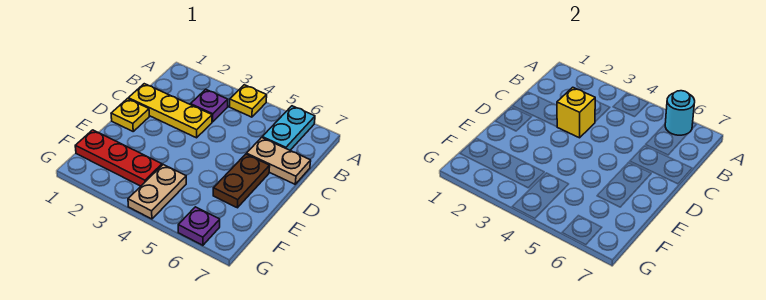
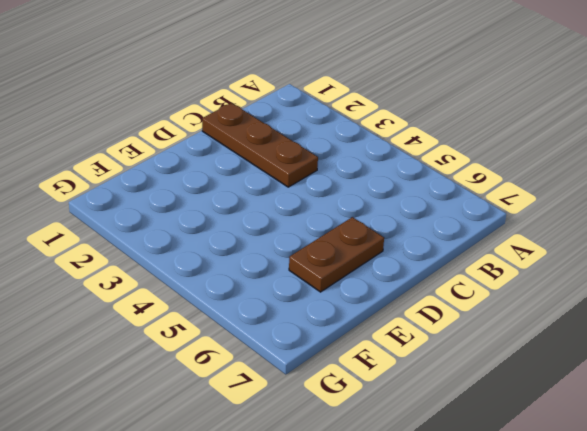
brown plate C1:C3 level 1 -> yellow plate C1:C3 level 1
none -> yellow plate A4 level 1
none -> cyan plate A6:B6 level 1
none -> purple plate B3 level 1

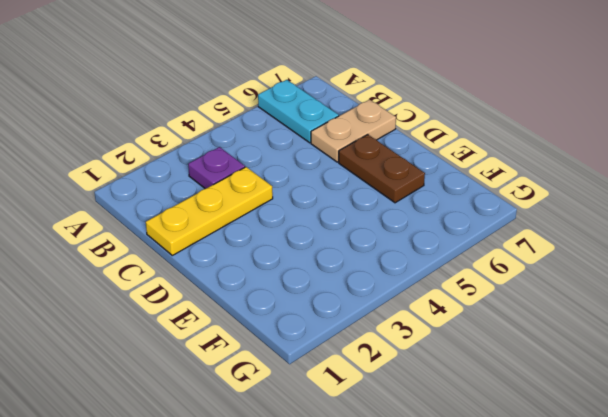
none -> yellow plate A4 level 1
none -> yellow plate D1 level 1
none -> red plate F1:F3 level 1

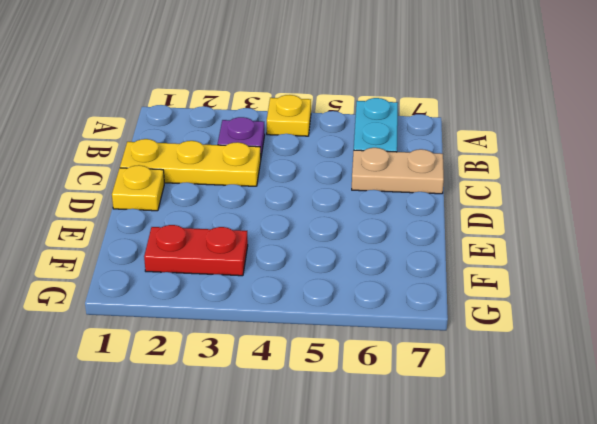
red plate F2:F3 level 1 -> red plate F1:F3 level 1
none -> brown plate D6:E6 level 1
none -> tan plate F4:G4 level 1
none -> purple plate G6 level 1

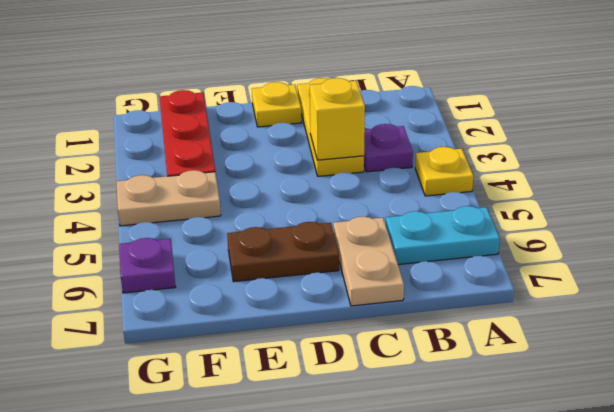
none -> cyan round brick A6 level 2

